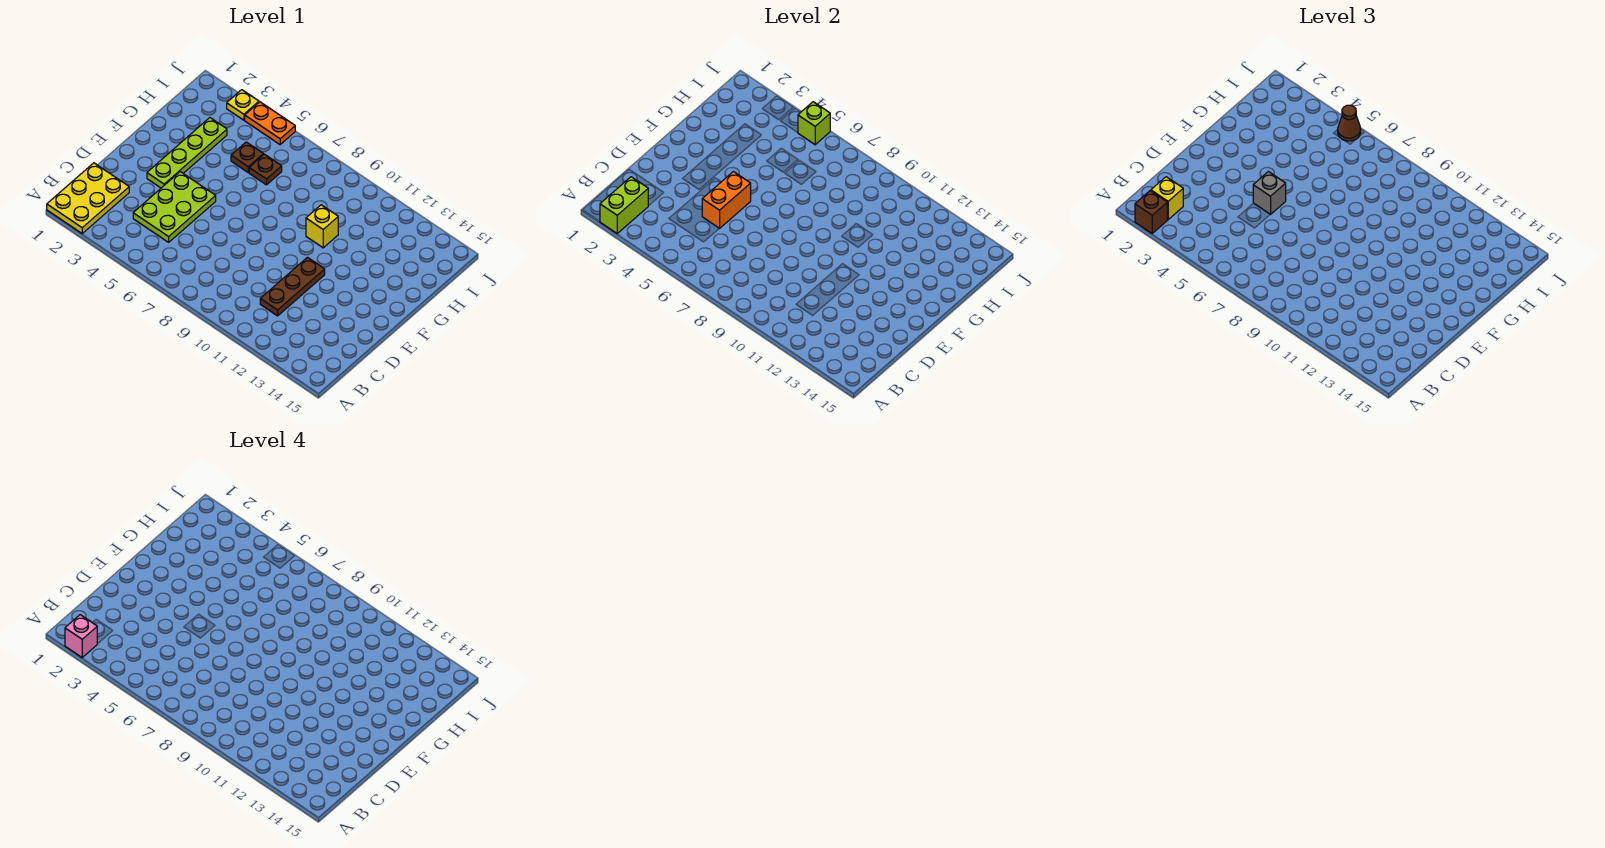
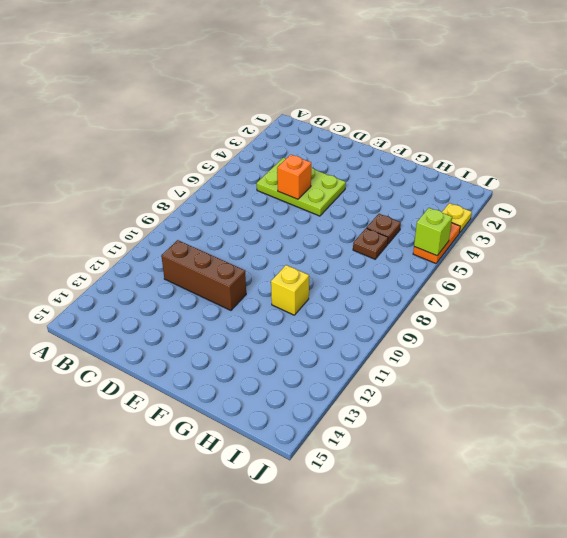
brown brick C11:E11 level 1 -> brown plate C11:E11 level 1
orange brick D5 level 2 -> orange brick D5:E5 level 2
none -> yellow plate A1:C2 level 1
none -> lime plate E3:H3 level 1
none -> lime brick A2:B2 level 2

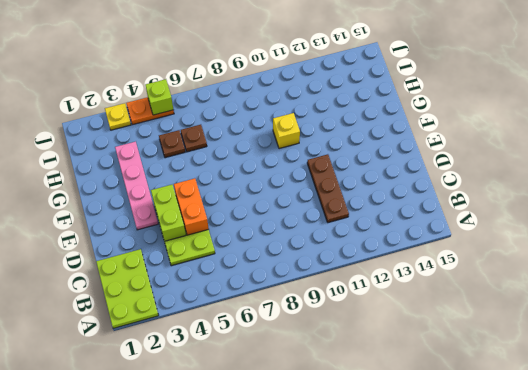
lime plate A1:C2 level 1 -> yellow plate A1:C2 level 1
lime brick D4:E4 level 2 -> lime brick A2:B2 level 2
pink plate E3:H3 level 1 -> lime plate E3:H3 level 1
none -> brown brick A2 level 3
none -> yellow brick B2 level 3
none -> grey brick E5 level 3

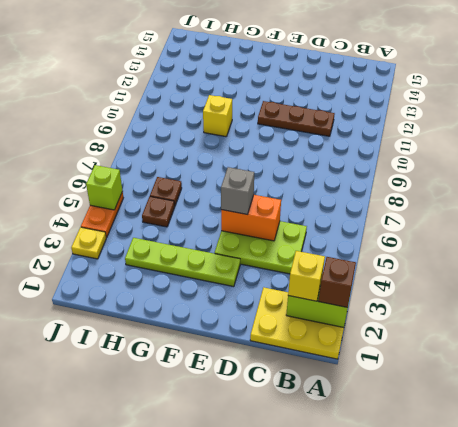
none -> brown cone J5 level 3
none -> pink brick A2 level 4

